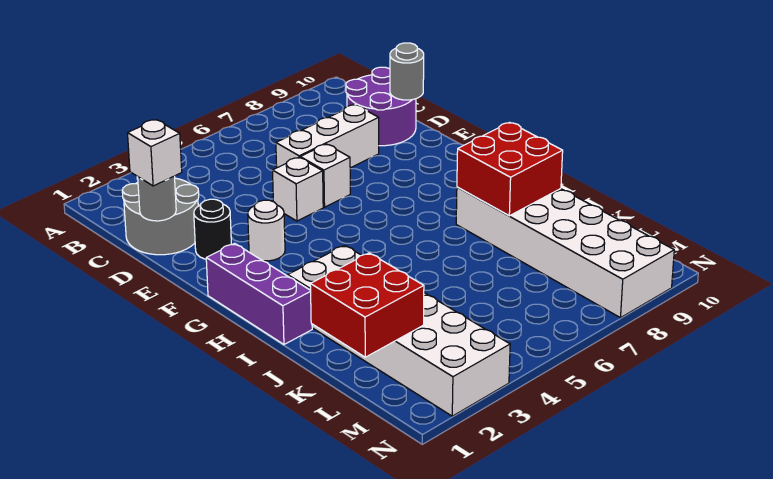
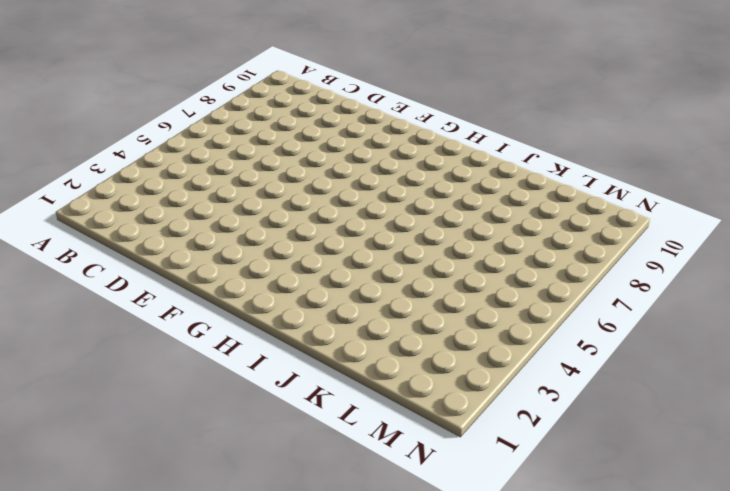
none -> grey round brick C1:D2 level 1
none -> purple round brick C9:D10 level 1
none -> white brick D6:D8 level 1

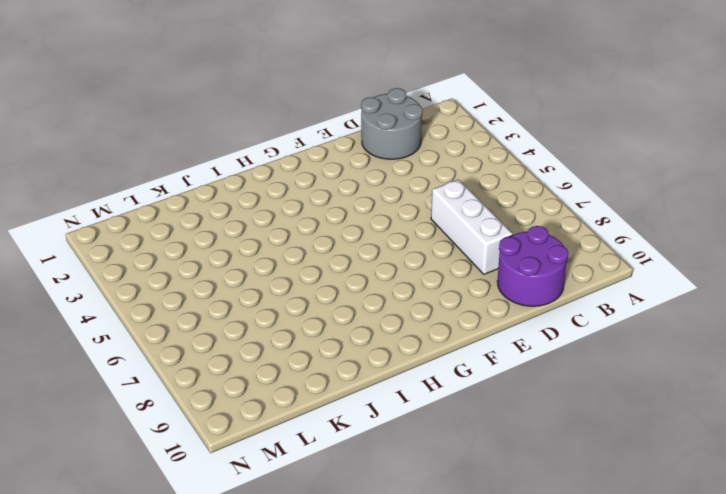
none -> black round brick E2 level 1
none -> white brick E5 level 1
none -> white brick E6 level 1

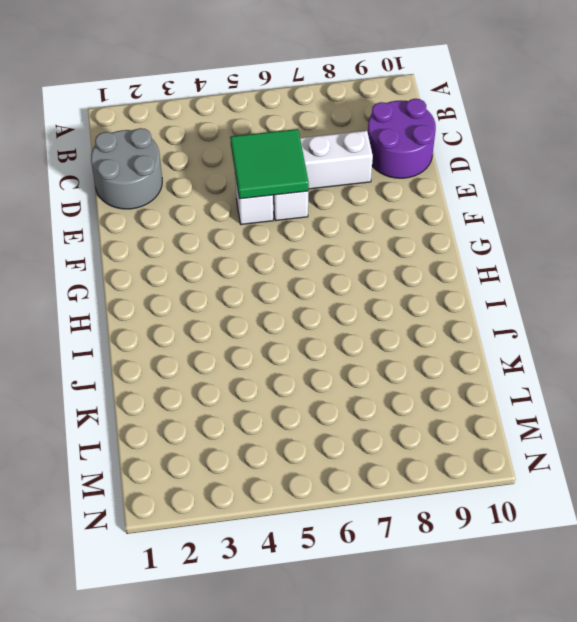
green tile D5:E6 level 2 -> none
none -> black round brick E2 level 1
none -> white round brick F3 level 1
none -> purple brick G1:I1 level 1

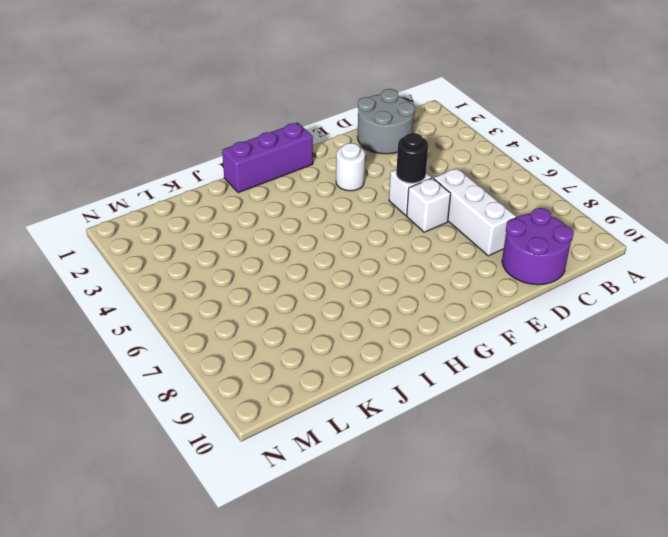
black round brick E5 level 2 -> black round brick E2 level 1
none -> white brick I2:N3 level 1
none -> white brick I8:N9 level 1
none -> grey round brick D1 level 2

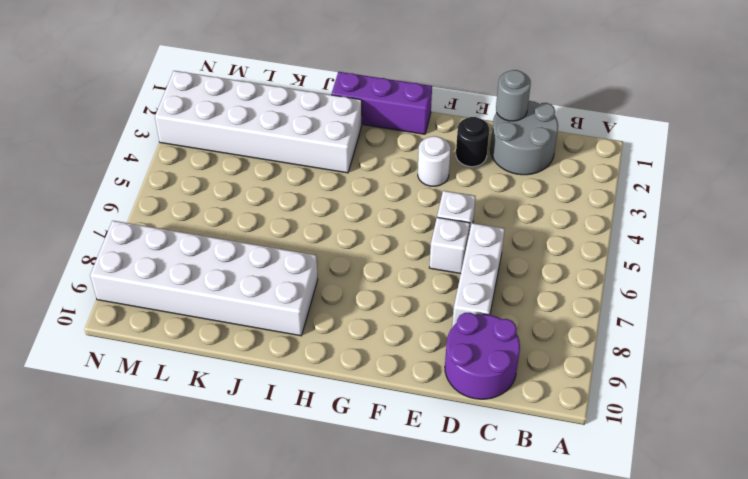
none -> grey round brick D10 level 2
none -> red brick I8:J9 level 2
none -> red brick K1:L2 level 2

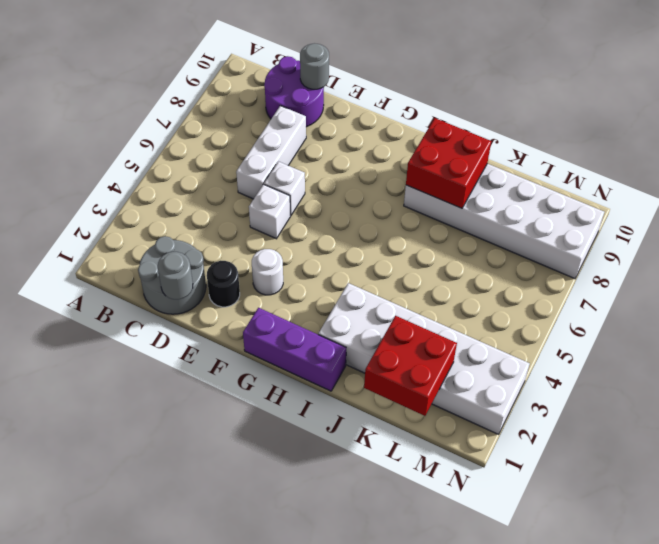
none -> white brick D1 level 3

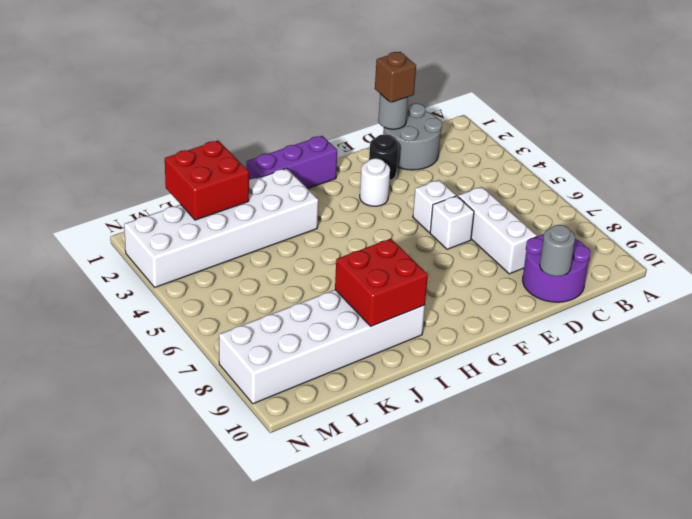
brown brick D1 level 3 -> white brick D1 level 3

